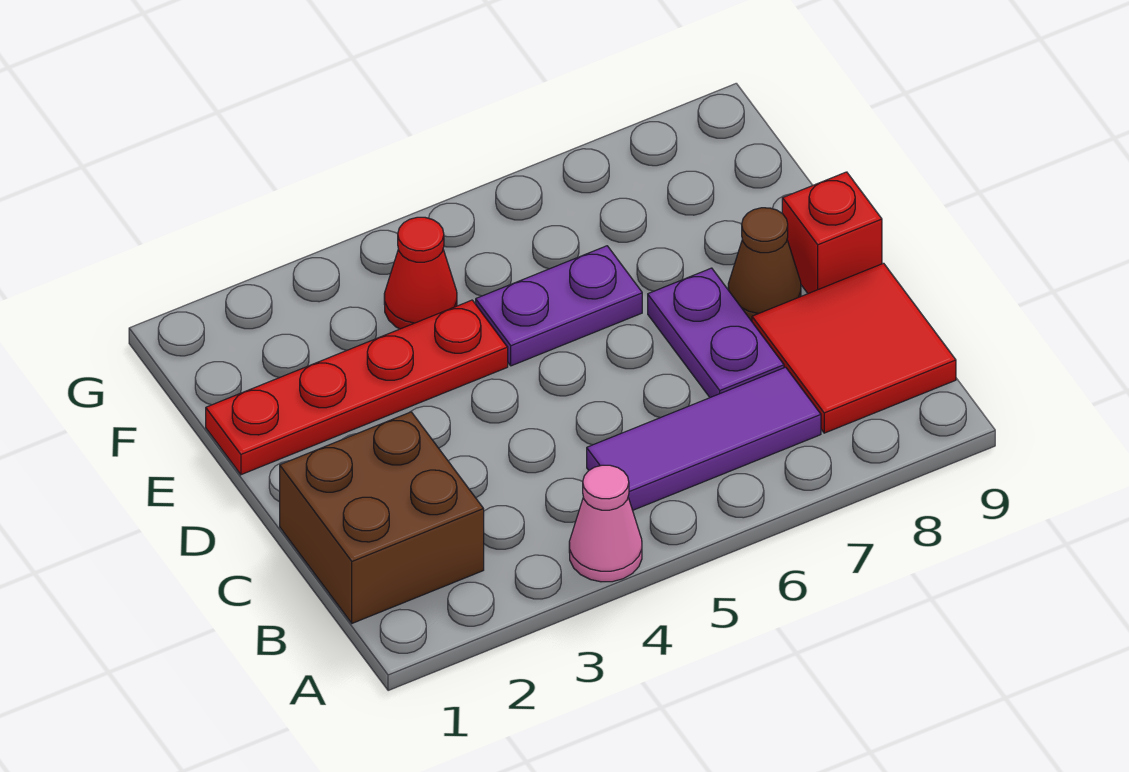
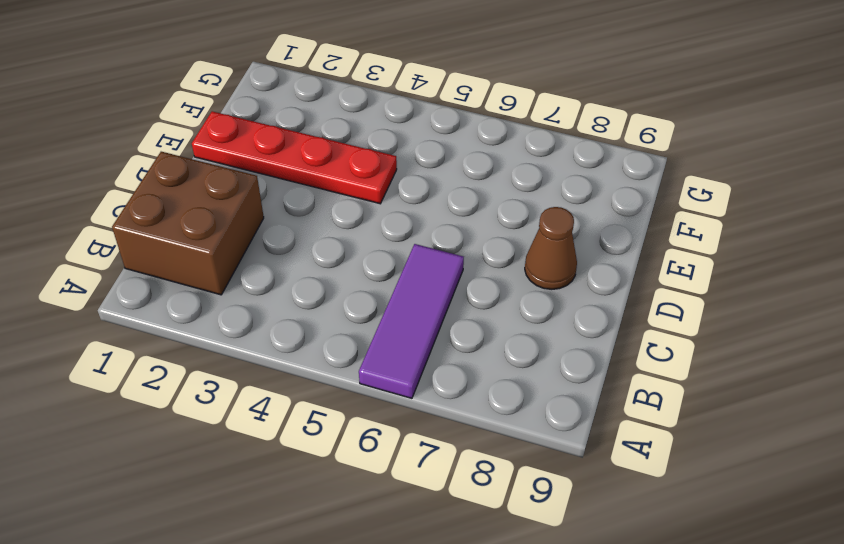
purple tile A6:C6 level 1 -> purple tile B5:B7 level 1
none -> pink cone A4 level 1
none -> red tile B8:C9 level 1

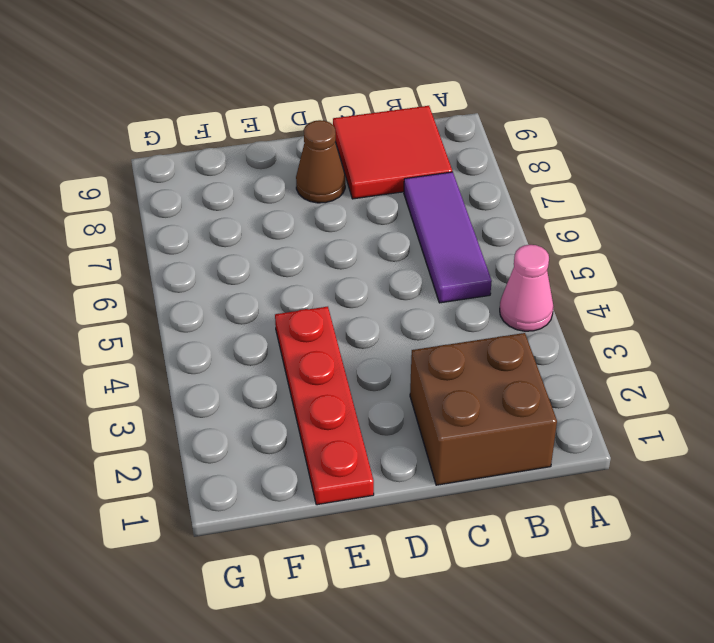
none -> purple plate C7:D7 level 1
none -> red brick D9 level 1

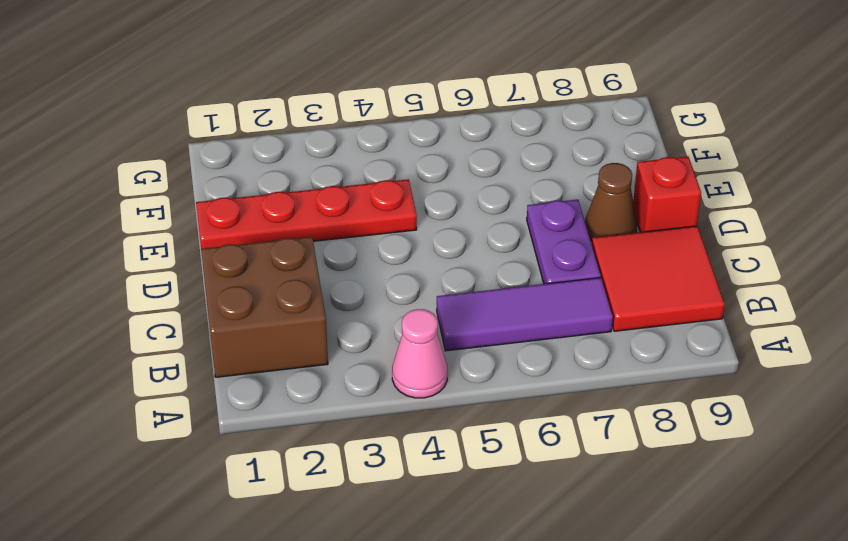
none -> purple plate E5:E6 level 1
none -> red cone F4 level 1

